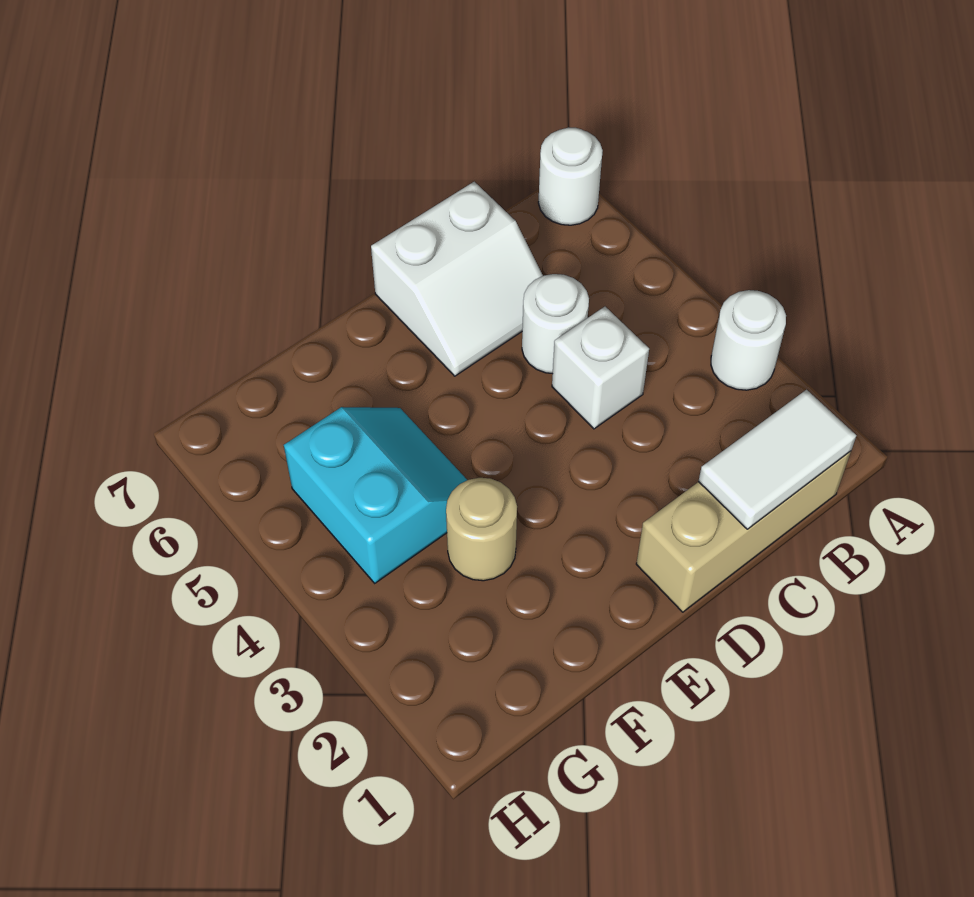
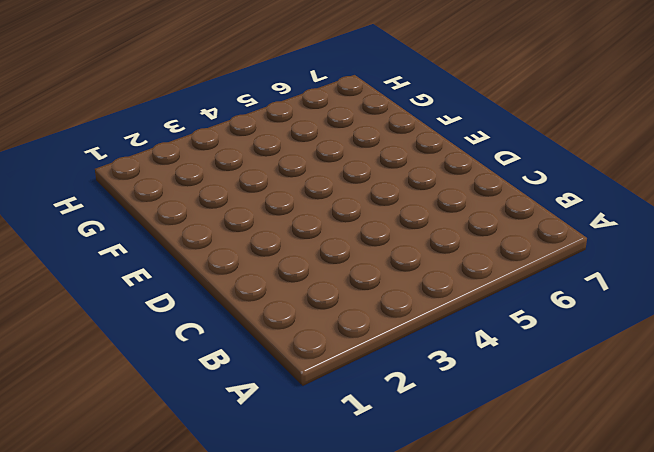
none -> white round brick A3 level 1
none -> white round brick A7 level 1

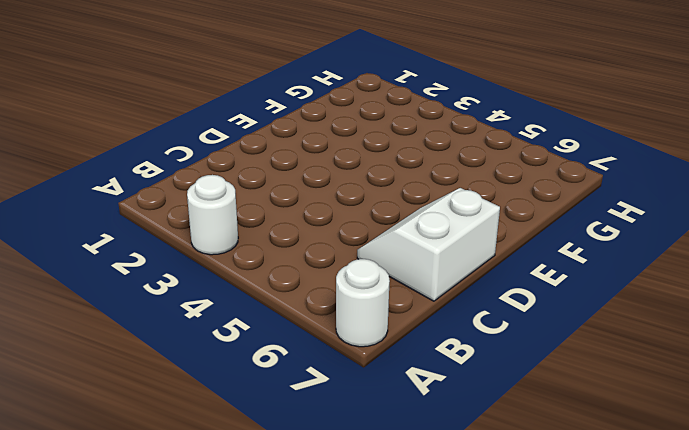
none -> tan brick B1:D1 level 1
none -> white brick C4 level 1

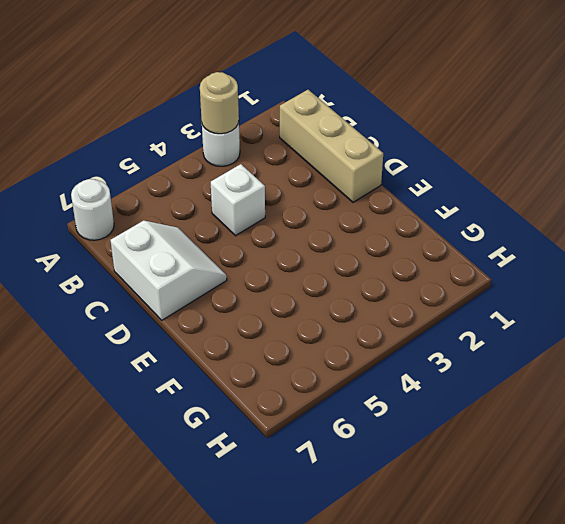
tan round brick A3 level 2 -> tan round brick F3 level 1
none -> white round brick C5 level 1
none -> cyan slope F4:G5 level 1 top G

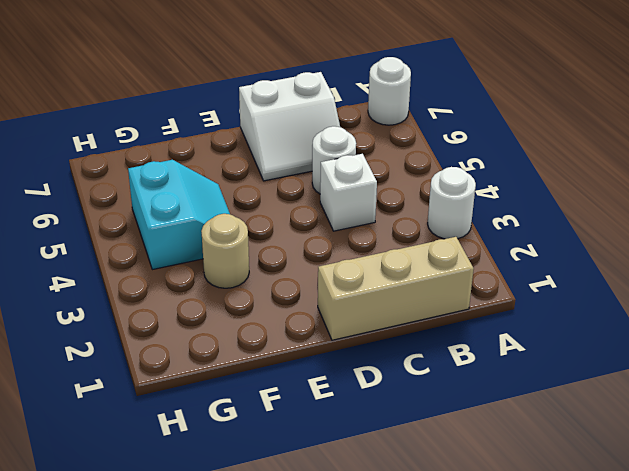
none -> white tile B1:C1 level 2

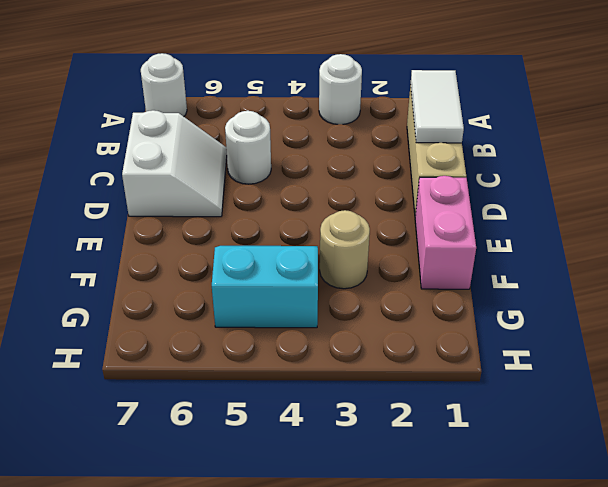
pink brick E1:F1 level 1 -> none
none -> white brick C4 level 1

